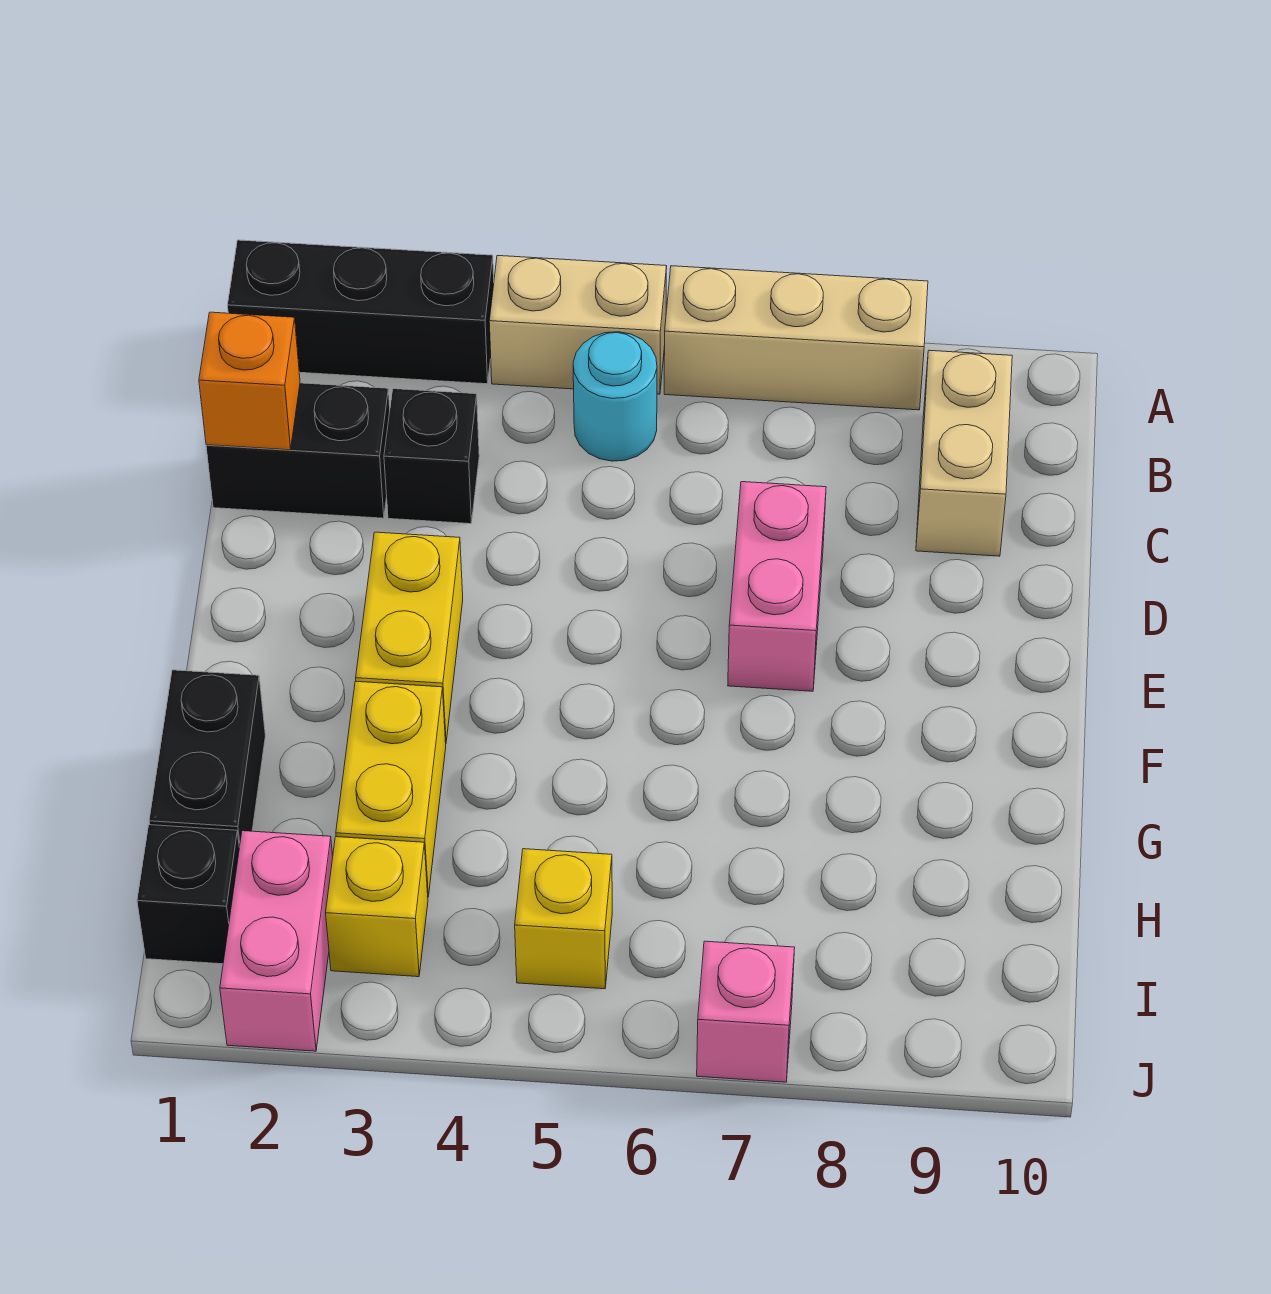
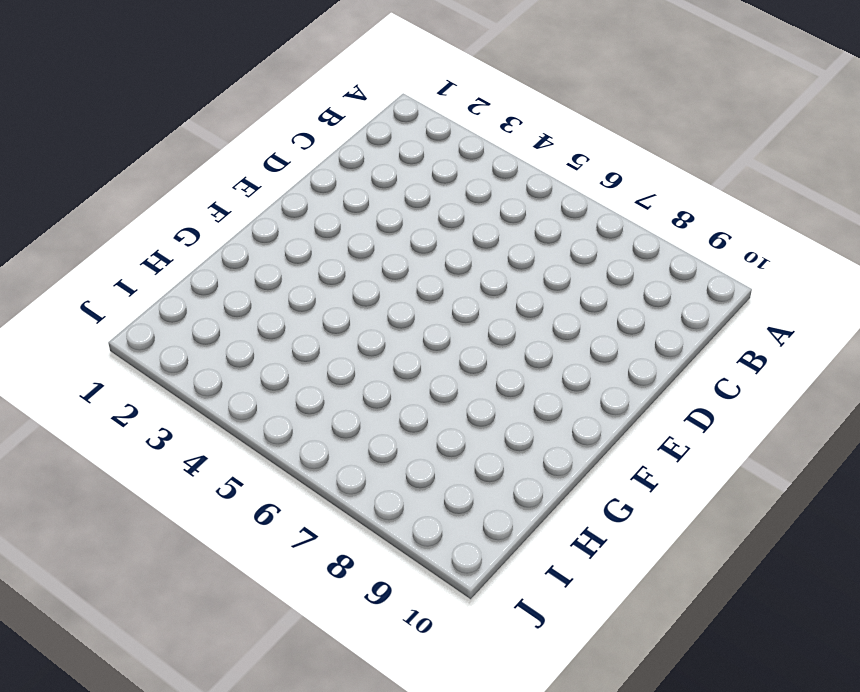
none -> black brick A1:A3 level 1
none -> tan brick A4:A5 level 1
none -> tan brick A6:A8 level 1

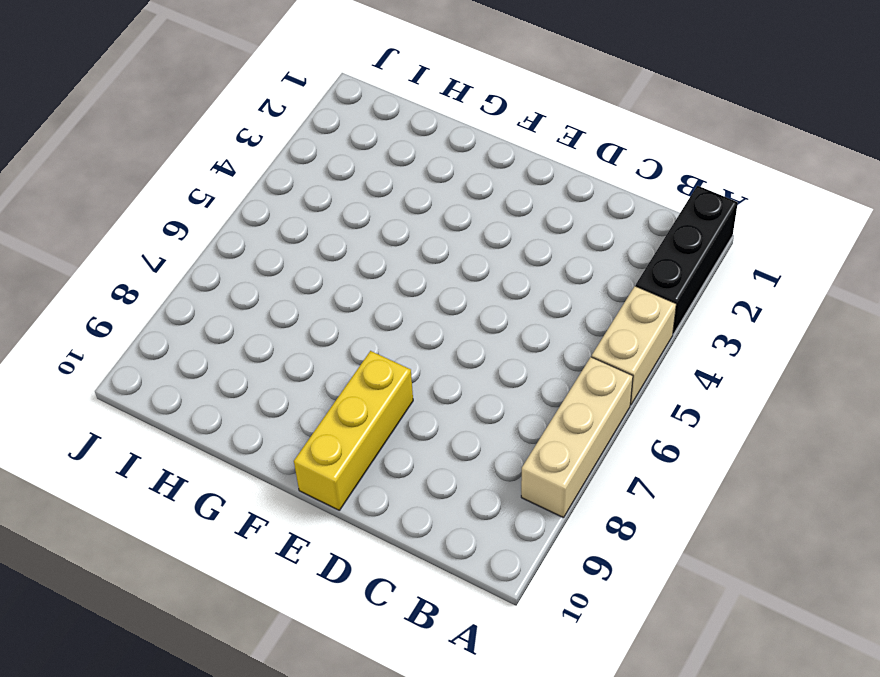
yellow brick E8:E10 level 1 -> none
none -> cyan round brick B5 level 1
none -> tan brick B9:C9 level 1
none -> black brick C1:C2 level 1

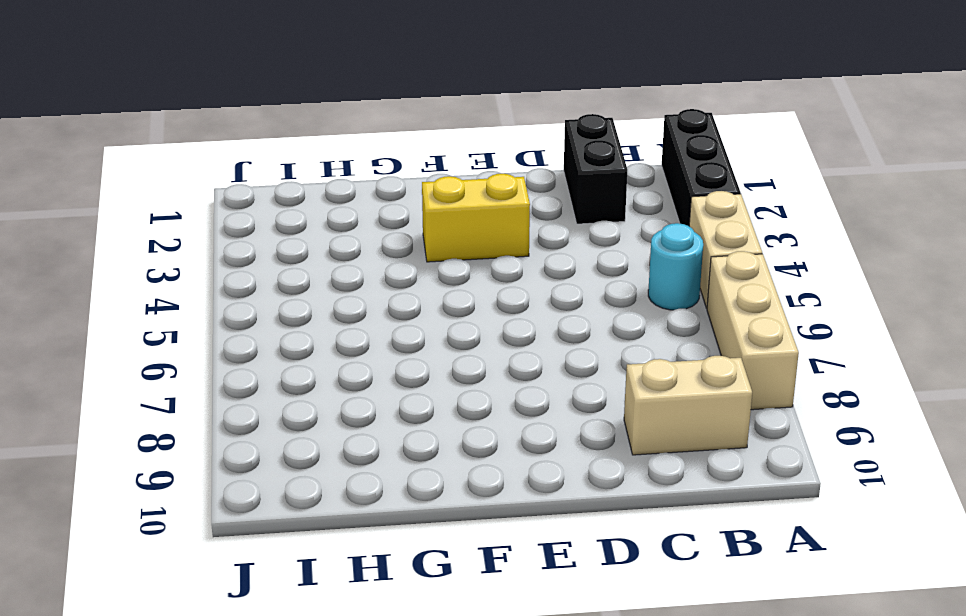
none -> black brick C3 level 1
none -> pink brick D7:E7 level 1
none -> black brick G1:H1 level 1

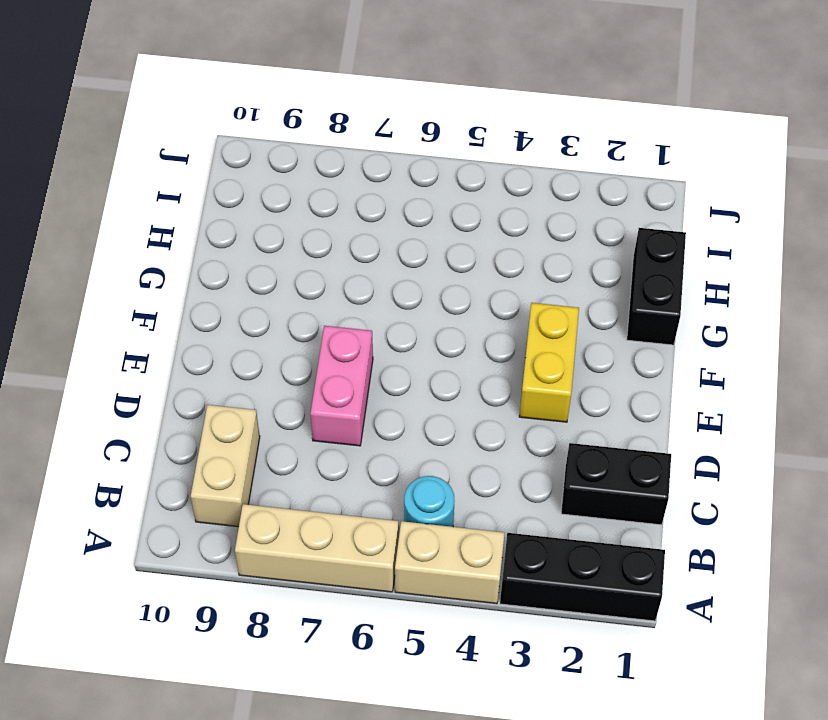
none -> black brick C3 level 1
none -> yellow brick G3:H3 level 1
none -> black brick I1 level 1

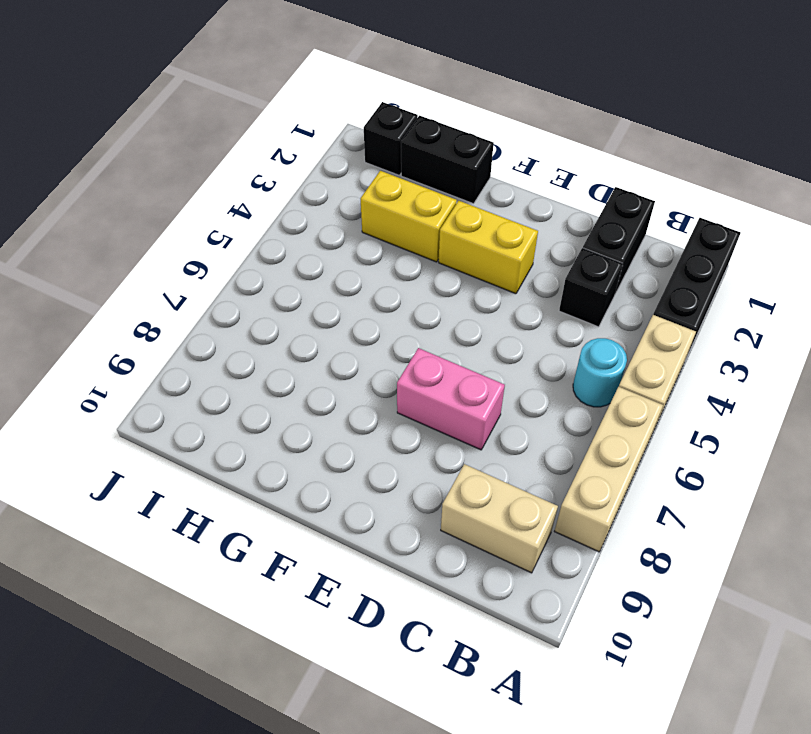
none -> pink brick I2:J2 level 1
none -> yellow brick I3 level 1
none -> yellow brick I5 level 1

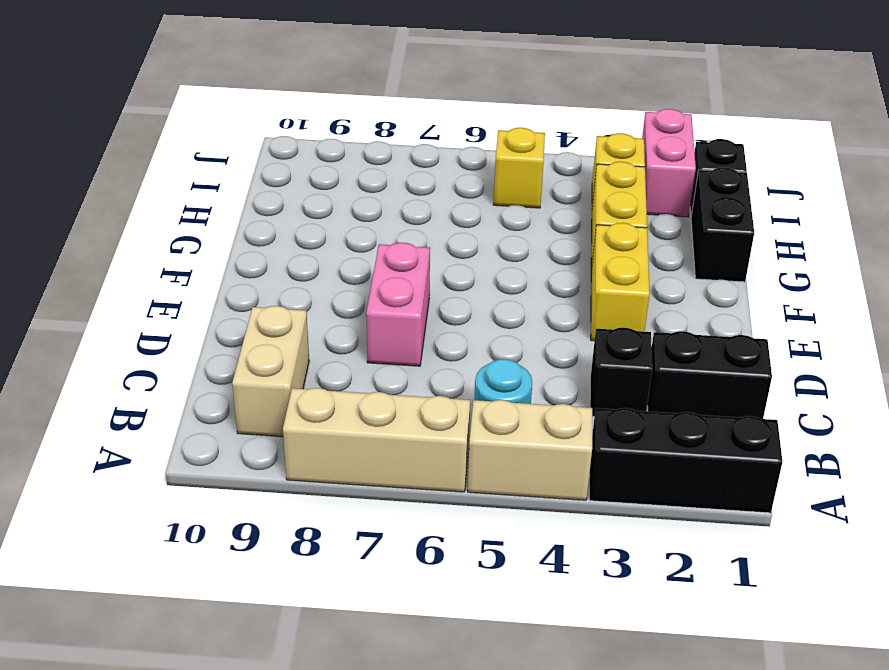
none -> pink brick J7 level 1
none -> orange brick C1 level 2

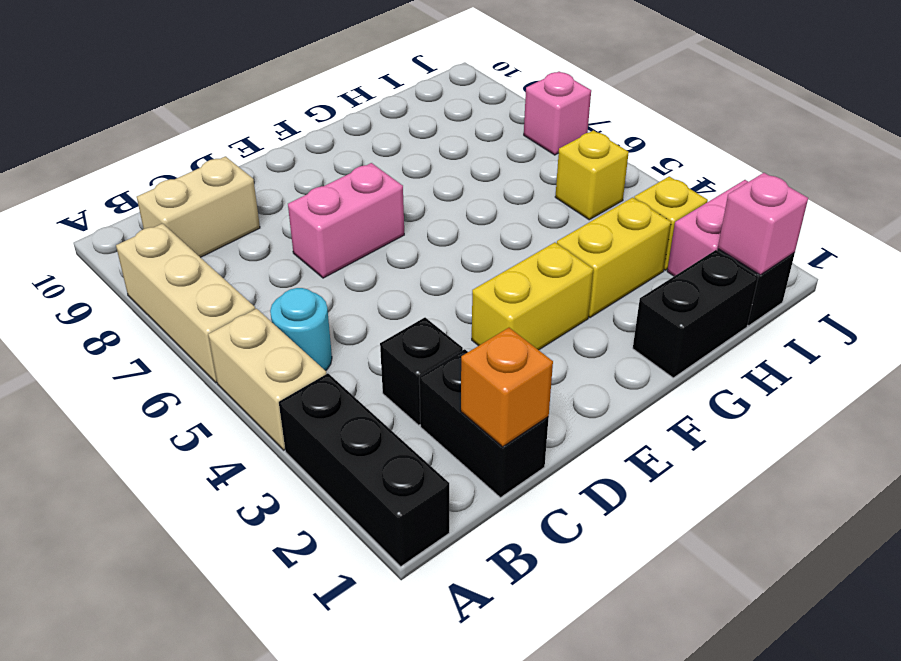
pink brick I1 level 2 -> none

